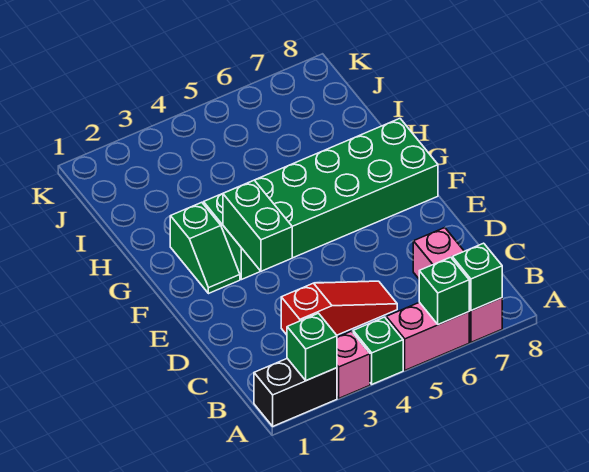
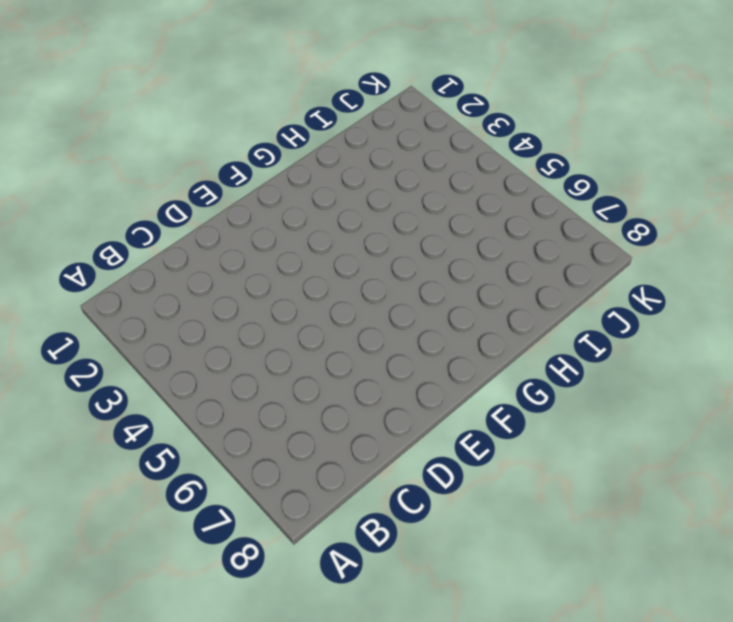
none -> black brick A1:A2 level 1
none -> pink brick A3 level 1
none -> green brick A4 level 1

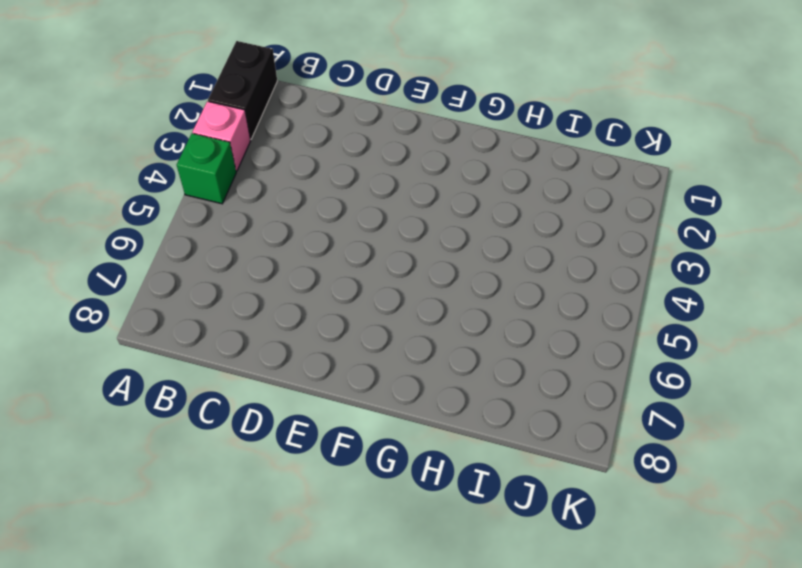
none -> pink brick A5:A6 level 1
none -> pink brick A7:C7 level 1
none -> red slope C3:C5 level 1 top 3

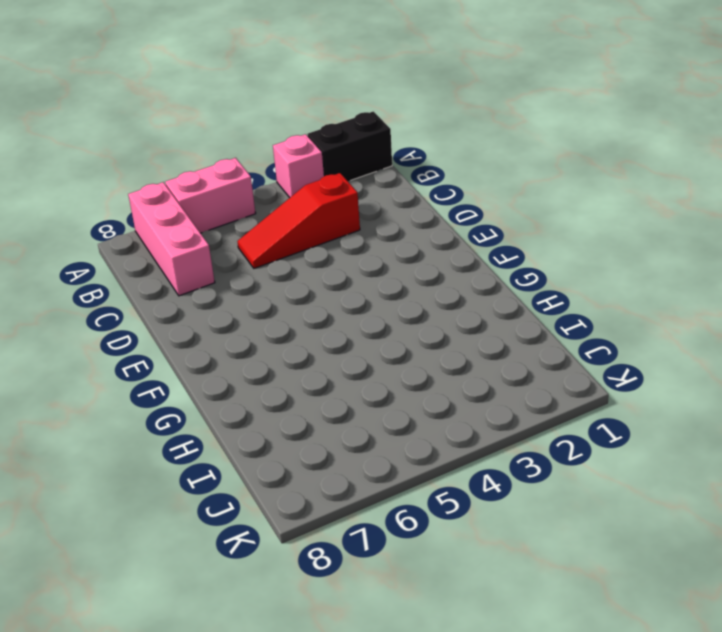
none -> green brick A4 level 1
none -> green slope F2:G2 level 1 top G
none -> green brick F3:G8 level 1

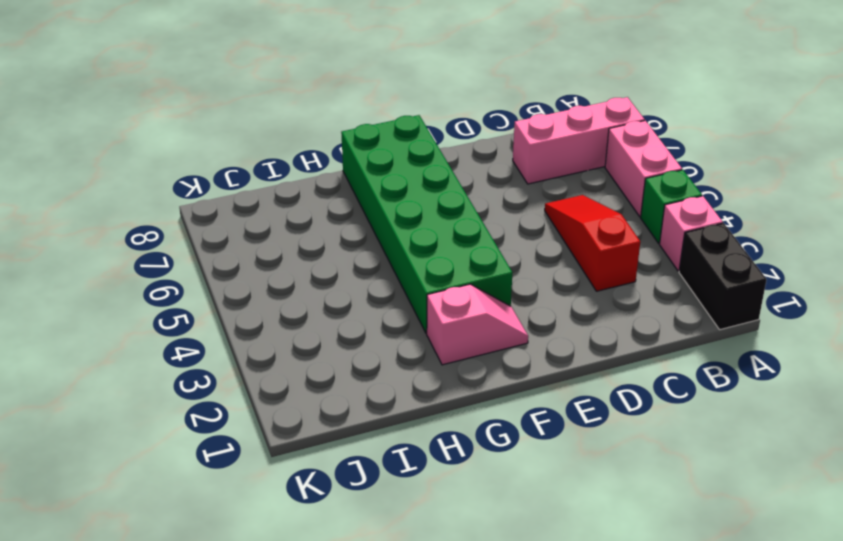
pink slope F2:G2 level 1 top G -> green slope F2:G2 level 1 top G
none -> green brick A2 level 2
none -> green brick A6 level 2
none -> green brick A7 level 2

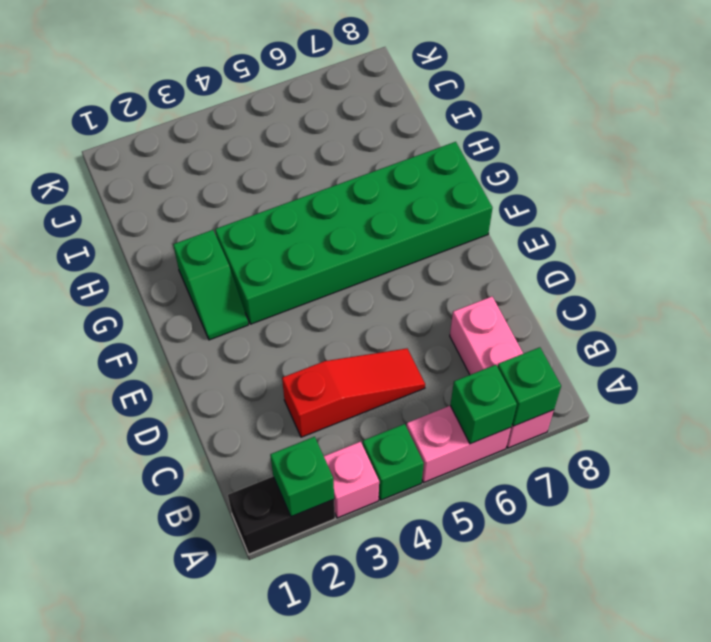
none -> green brick E3:F3 level 2

